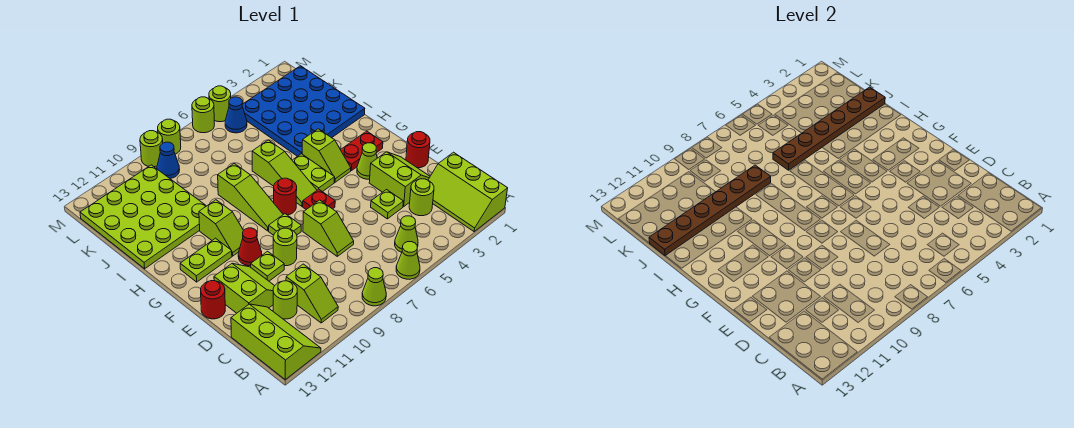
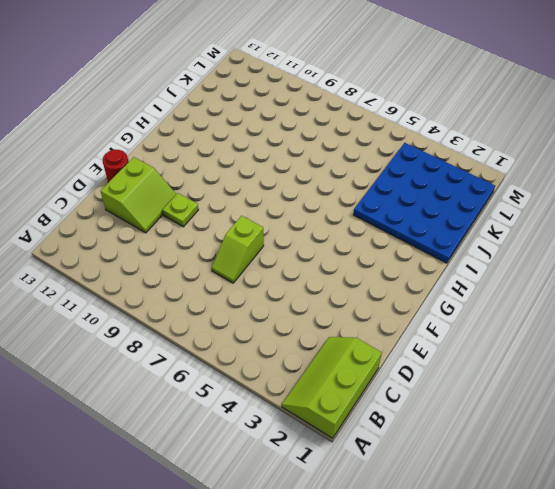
none -> lime cone A6 level 1
none -> lime cone A8 level 1
none -> lime slope A12:C13 level 1 top 13
none -> lime cone B5 level 1

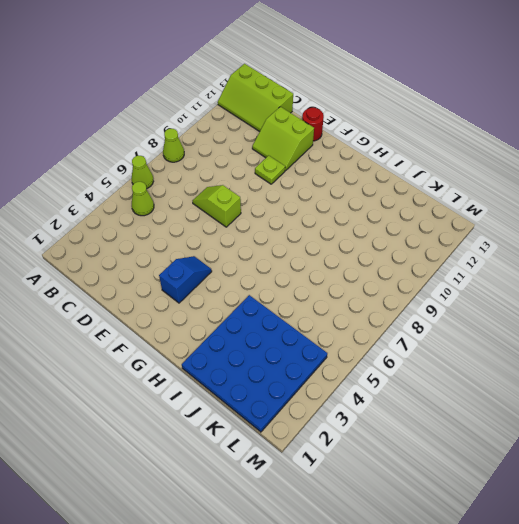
blue slope F3:F4 level 1 top 3 -> lime cone F3 level 1
none -> lime slope A1:C2 level 1 top 1
none -> lime slope B10:C10 level 1 top C
none -> lime round brick C3 level 1
none -> lime round brick C11 level 1

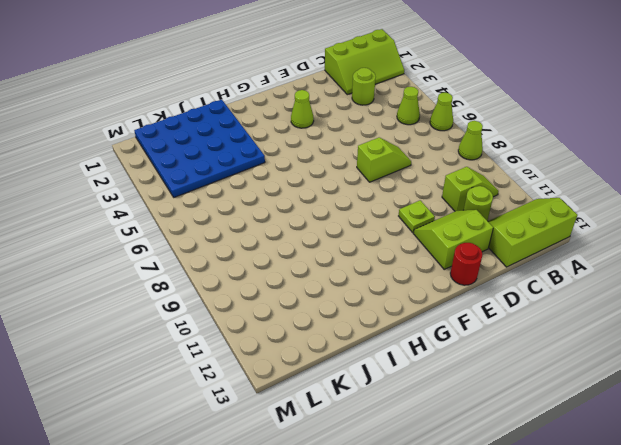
none -> lime slope D2:E3 level 1 top 3
none -> lime plate D4 level 1
none -> red round brick E1 level 1
none -> lime round brick E9 level 1

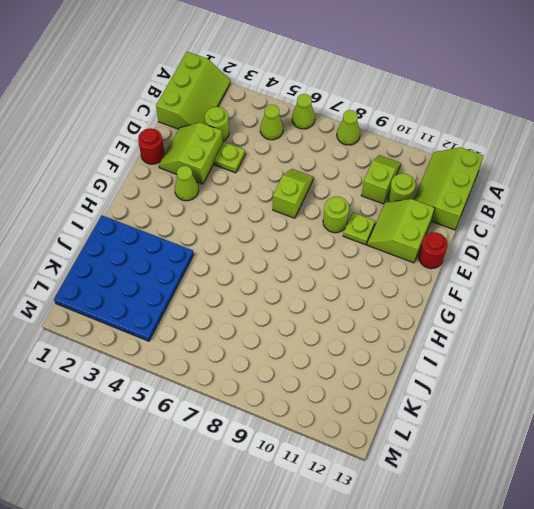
none -> red plate F6 level 1
none -> lime plate F8 level 1
none -> red cone F10 level 1
none -> red plate G2:G3 level 1

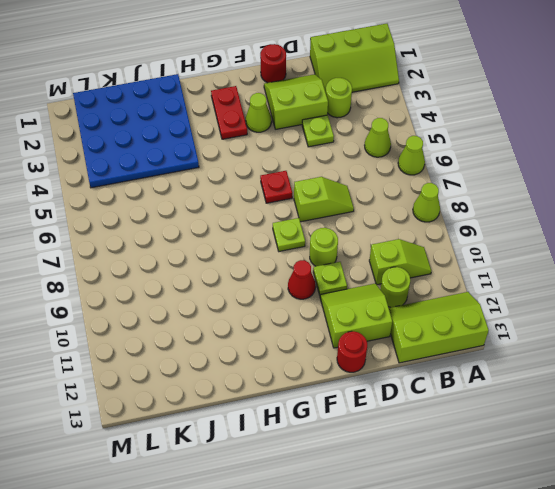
none -> lime slope G4:H4 level 1 top H
none -> lime plate G5:H5 level 1
none -> lime slope G6:I6 level 1 top I
none -> red round brick G7 level 1

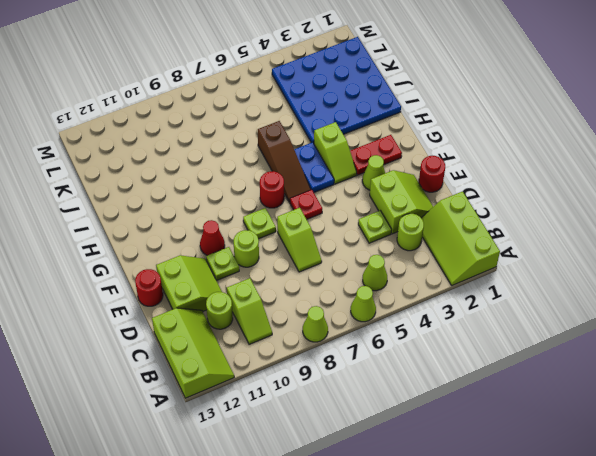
blue plate G5:H5 level 1 -> lime plate G5:H5 level 1
brown slope G6:I6 level 1 top I -> lime slope G6:I6 level 1 top I
none -> lime slope G8:I8 level 1 top I
none -> lime slope G10:H10 level 1 top H
none -> lime plate G11:G12 level 1
none -> lime plate I10:L13 level 1

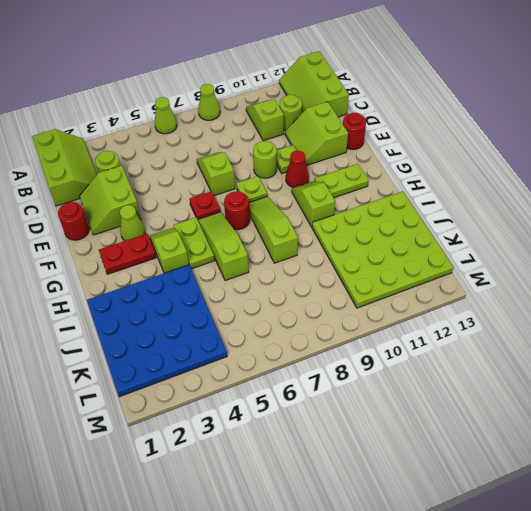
none -> lime cone B5 level 1
none -> lime plate D4 level 1
none -> blue cone L5 level 1
none -> blue cone L9 level 1

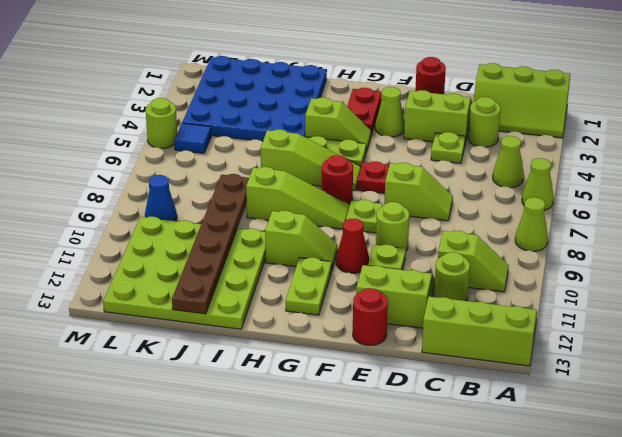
blue tile L5 level 1 -> blue cone L5 level 1
none -> lime round brick M6 level 1
none -> lime round brick M8 level 1
none -> lime round brick M9 level 1
none -> brown plate J1:J6 level 2

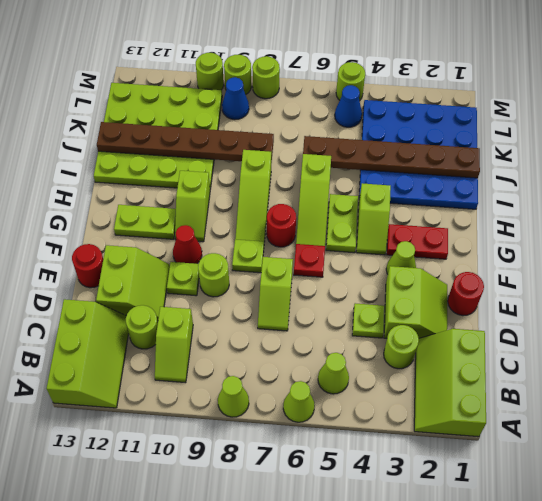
lime round brick M10 level 1 -> lime round brick M6 level 1

